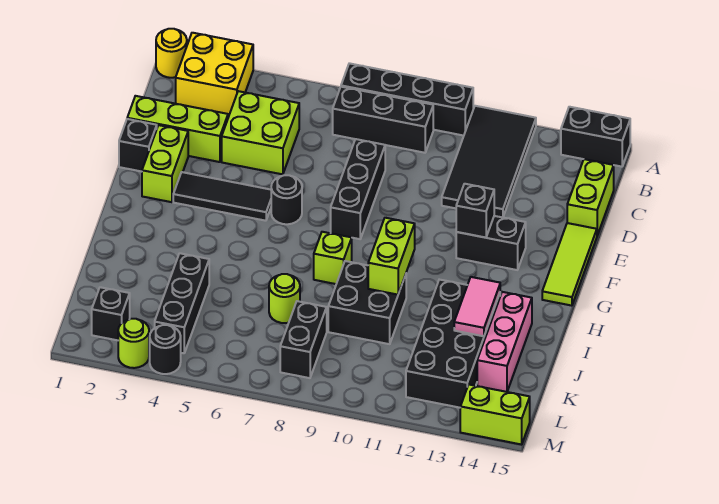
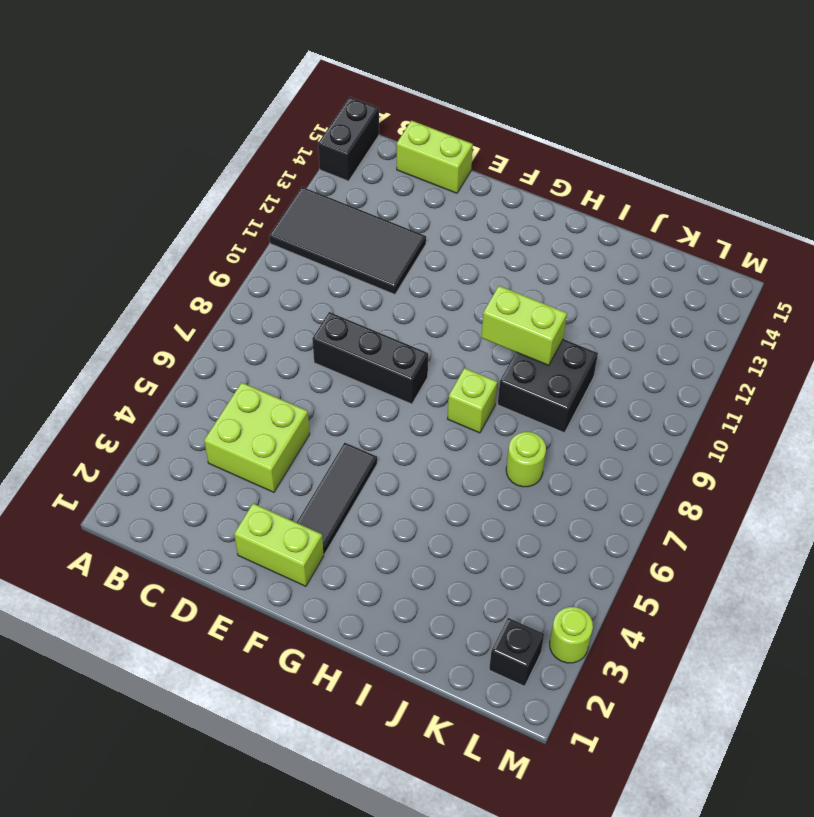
none -> yellow round brick A1 level 1
none -> yellow brick A2:B3 level 1
none -> black brick A7:A10 level 1
none -> black brick B7:B9 level 1

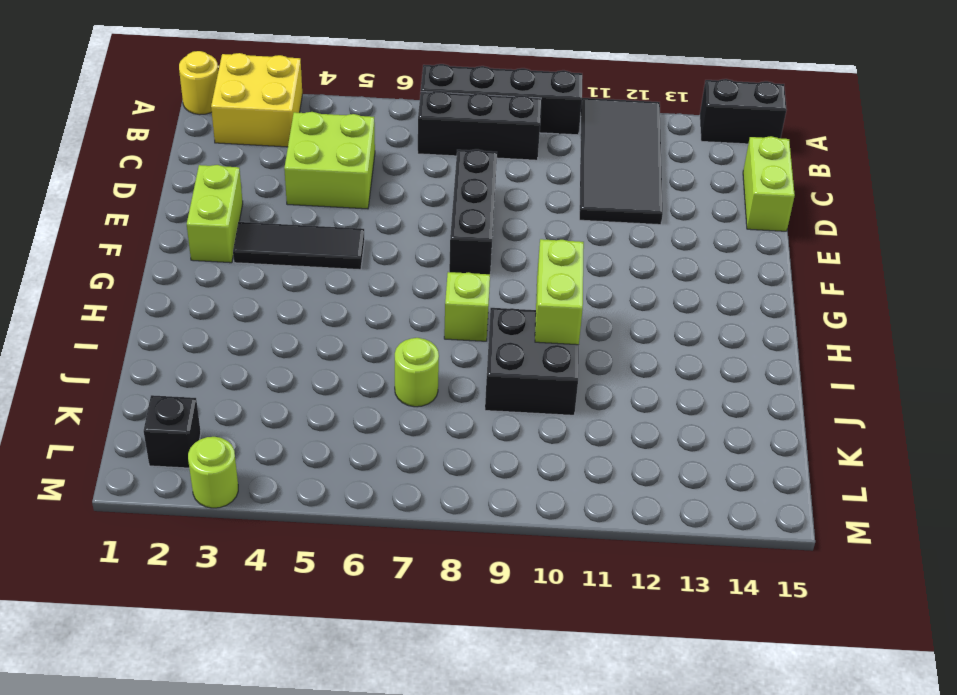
none -> lime brick D1:D3 level 1
none -> black brick E1 level 1
none -> lime tile E15:G15 level 1
none -> black round brick F6 level 1

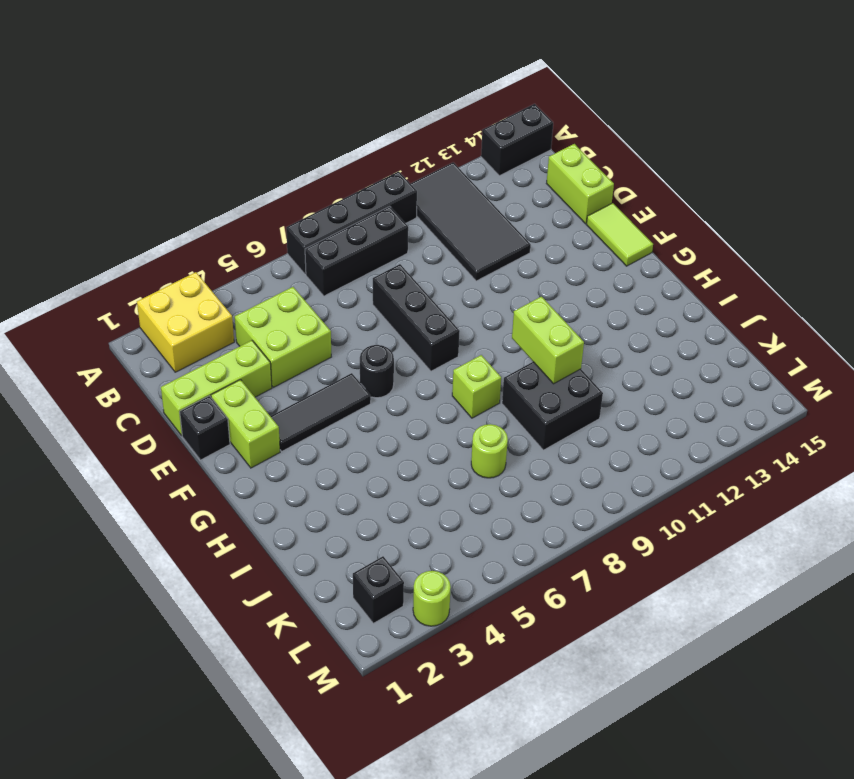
lime tile E15:F15 level 1 -> lime tile E15:G15 level 1
none -> yellow round brick A1 level 1
none -> black brick F12:F13 level 1
none -> black brick I12:L13 level 1
none -> pink brick I14:K14 level 1

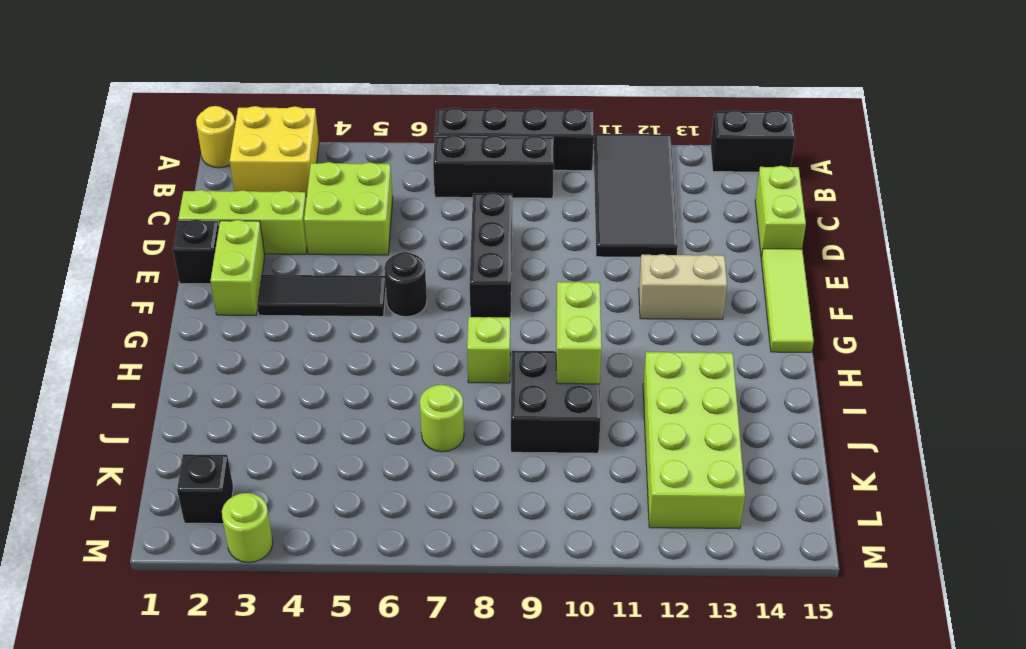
tan brick F12:F13 level 1 -> black brick F12:F13 level 1
lime brick I12:L13 level 1 -> black brick I12:L13 level 1
none -> pink brick I14:K14 level 1
none -> black brick J4:L4 level 1
none -> black brick K8:L8 level 1
none -> black round brick M4 level 1

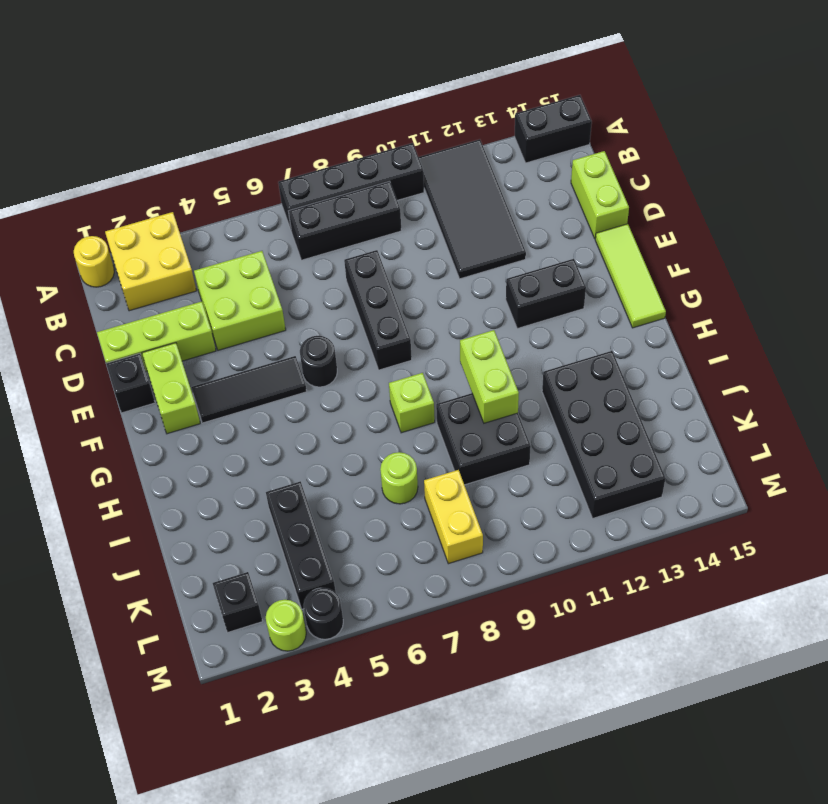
yellow brick K8:L8 level 1 -> black brick K8:L8 level 1
none -> pink brick I14:K14 level 1
none -> lime brick M14:M15 level 1
none -> black brick F12 level 2
none -> pink tile I13:J13 level 2

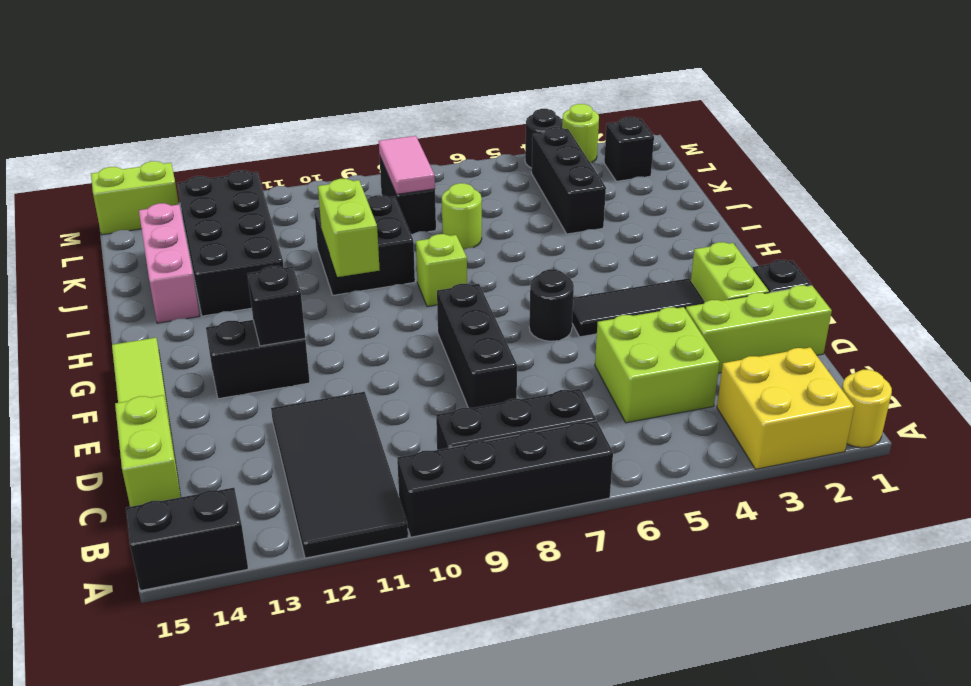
pink tile K8:L8 level 2 -> pink tile I13:J13 level 2

